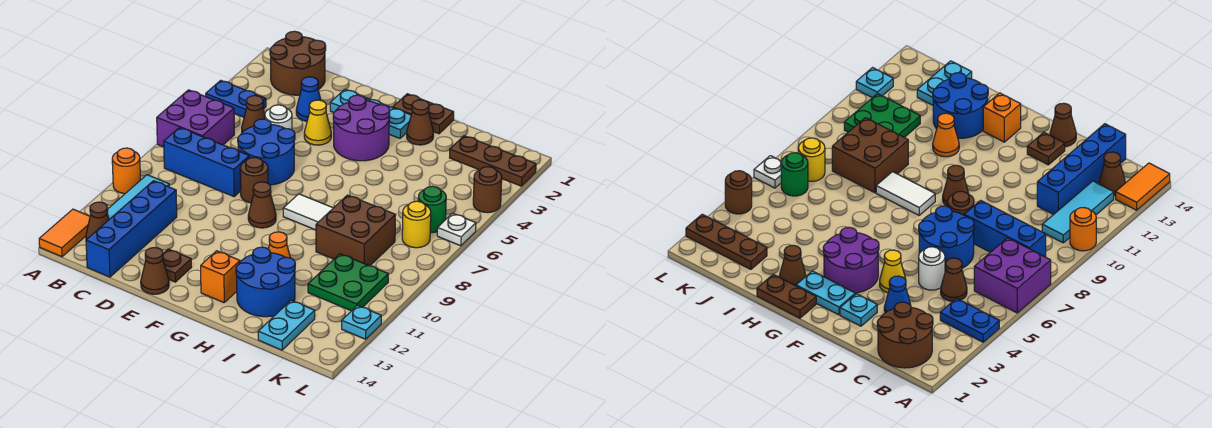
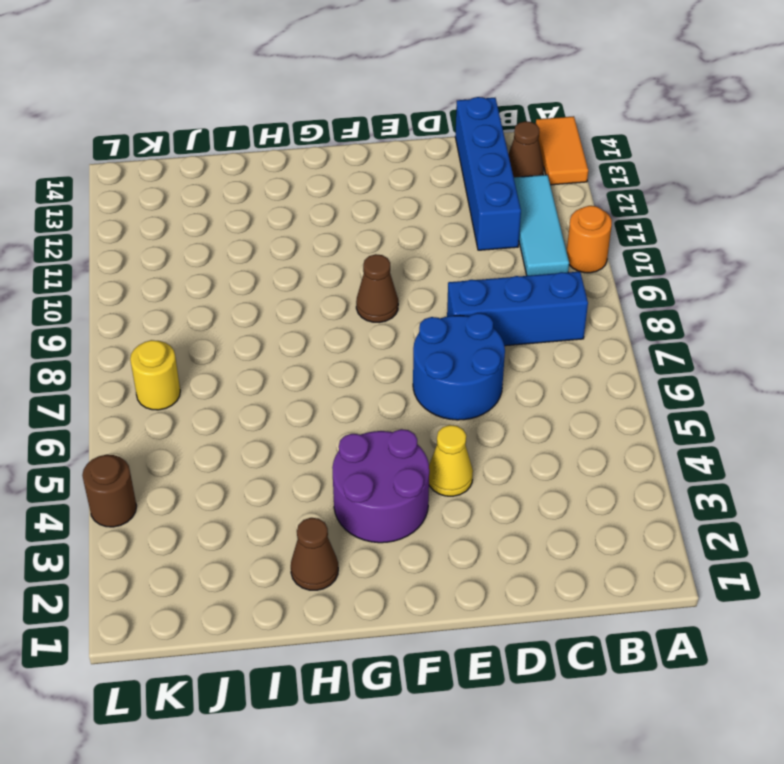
none -> blue plate A4:B4 level 1
none -> purple brick A6:B7 level 1
none -> brown round brick B1:C2 level 1
none -> brown cone C5 level 1

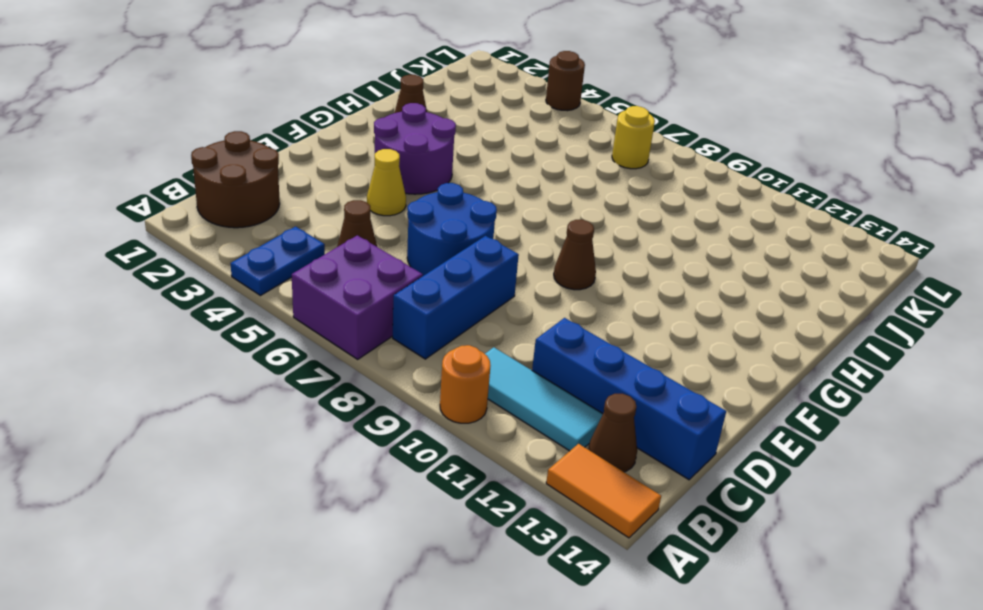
none -> blue cone D3 level 1
none -> white round brick D5 level 1
none -> cyan plate E2 level 1
none -> brown round brick E8 level 1

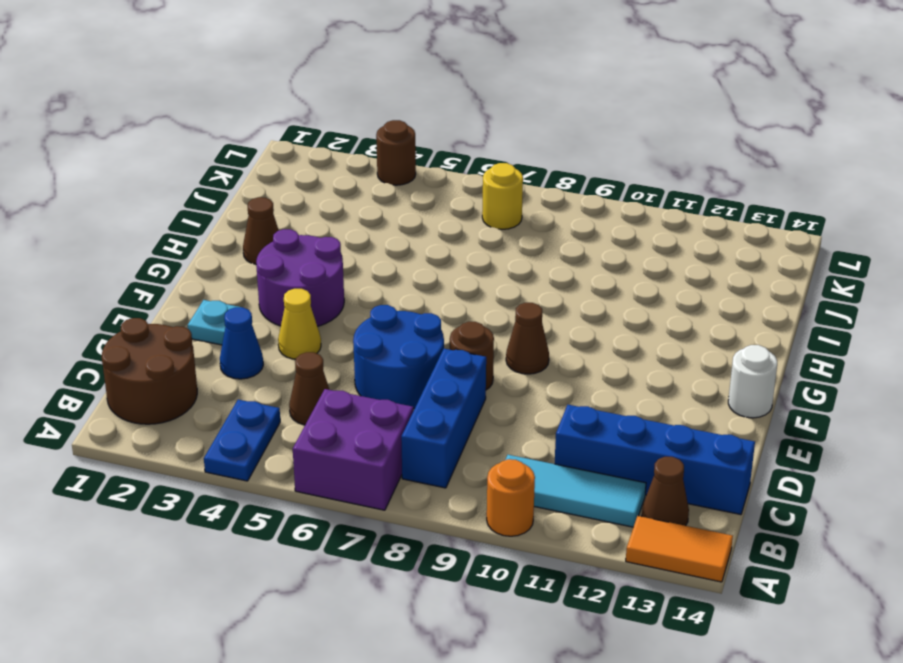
white round brick F14 level 1 -> white round brick D5 level 1
none -> brown plate E13 level 1
none -> brown cone E14 level 1
none -> cyan plate F2:G2 level 1
none -> brown plate G1:H1 level 1

